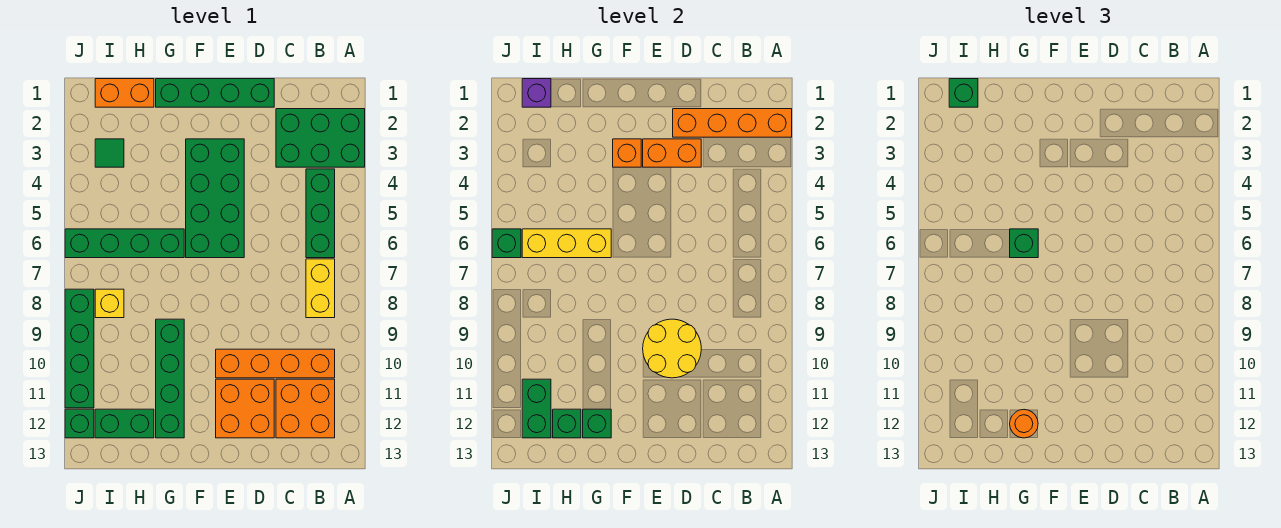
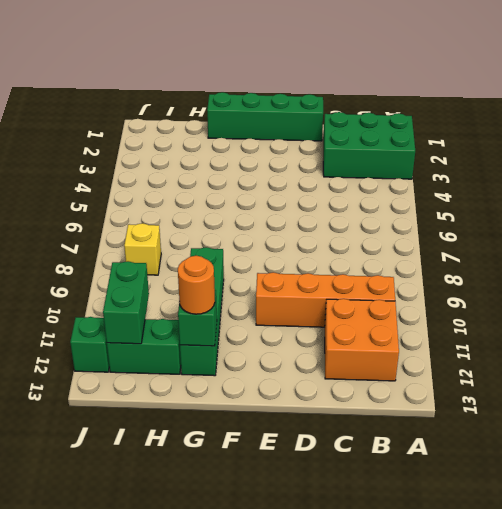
none -> green brick B4:B6 level 1
none -> yellow brick B7:B8 level 1
none -> orange brick D11:E12 level 1

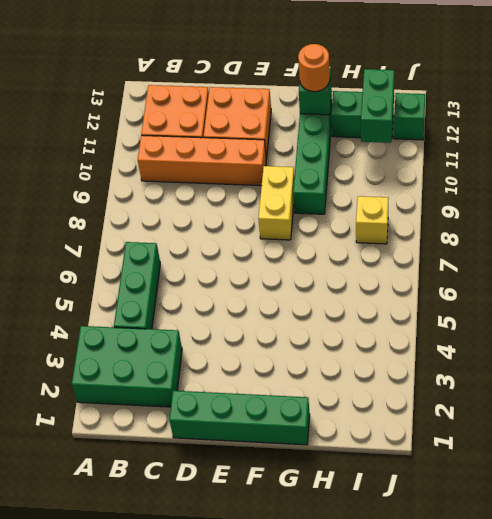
yellow brick F8:F9 level 1 -> yellow brick B7:B8 level 1
none -> green brick E3:F6 level 1
none -> green brick G6:J6 level 1
none -> orange brick H1:I1 level 1

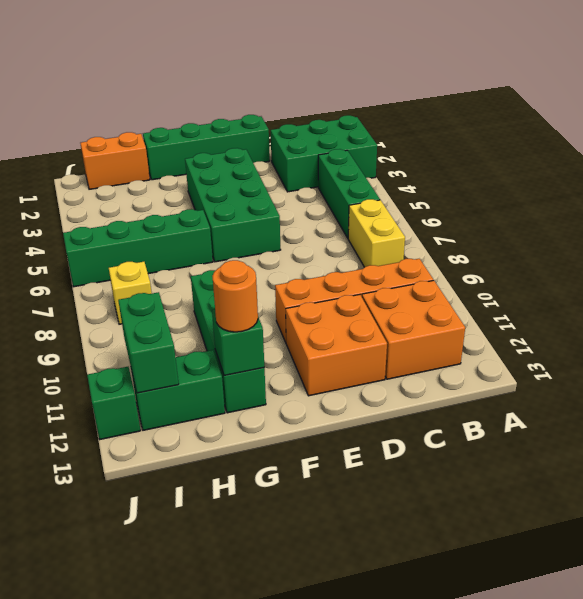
none -> green tile I3 level 1
none -> green brick J8:J11 level 1
none -> orange brick A2:D2 level 2

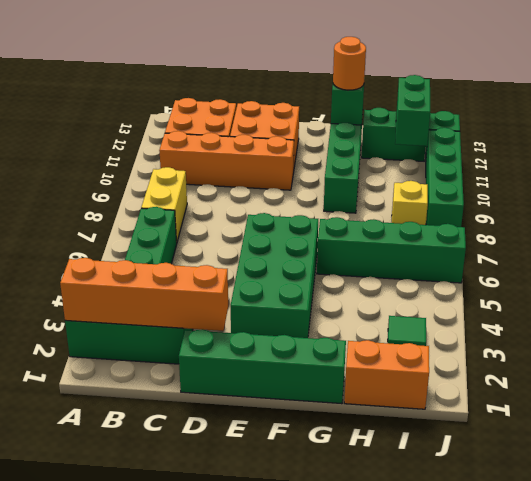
none -> orange brick D3:E3 level 2
none -> yellow round brick D9:E10 level 2
none -> orange brick F3 level 2

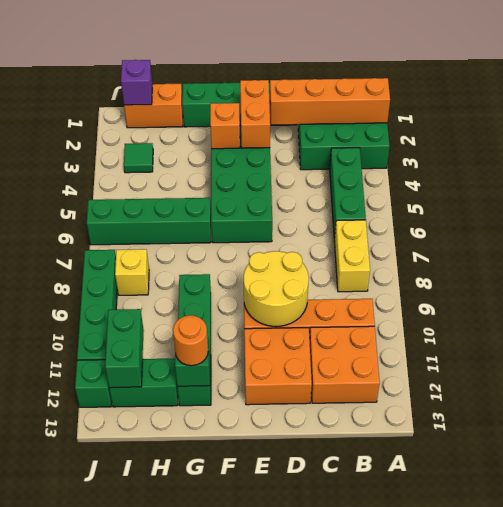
orange brick E2:E3 level 2 -> orange brick D3:E3 level 2
none -> yellow brick G6:I6 level 2
none -> green brick H12 level 2
none -> green brick J6 level 2

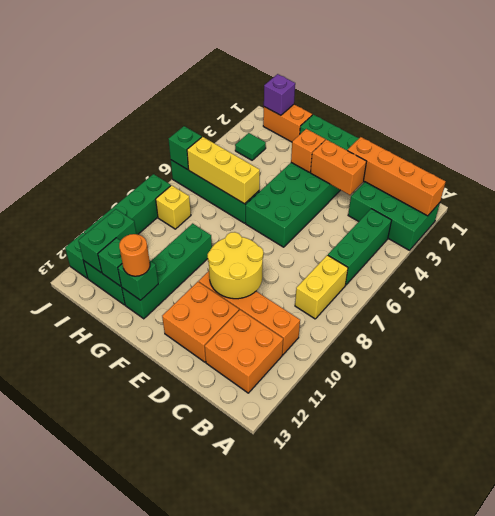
none -> green brick G6 level 3
none -> green brick I1 level 3

